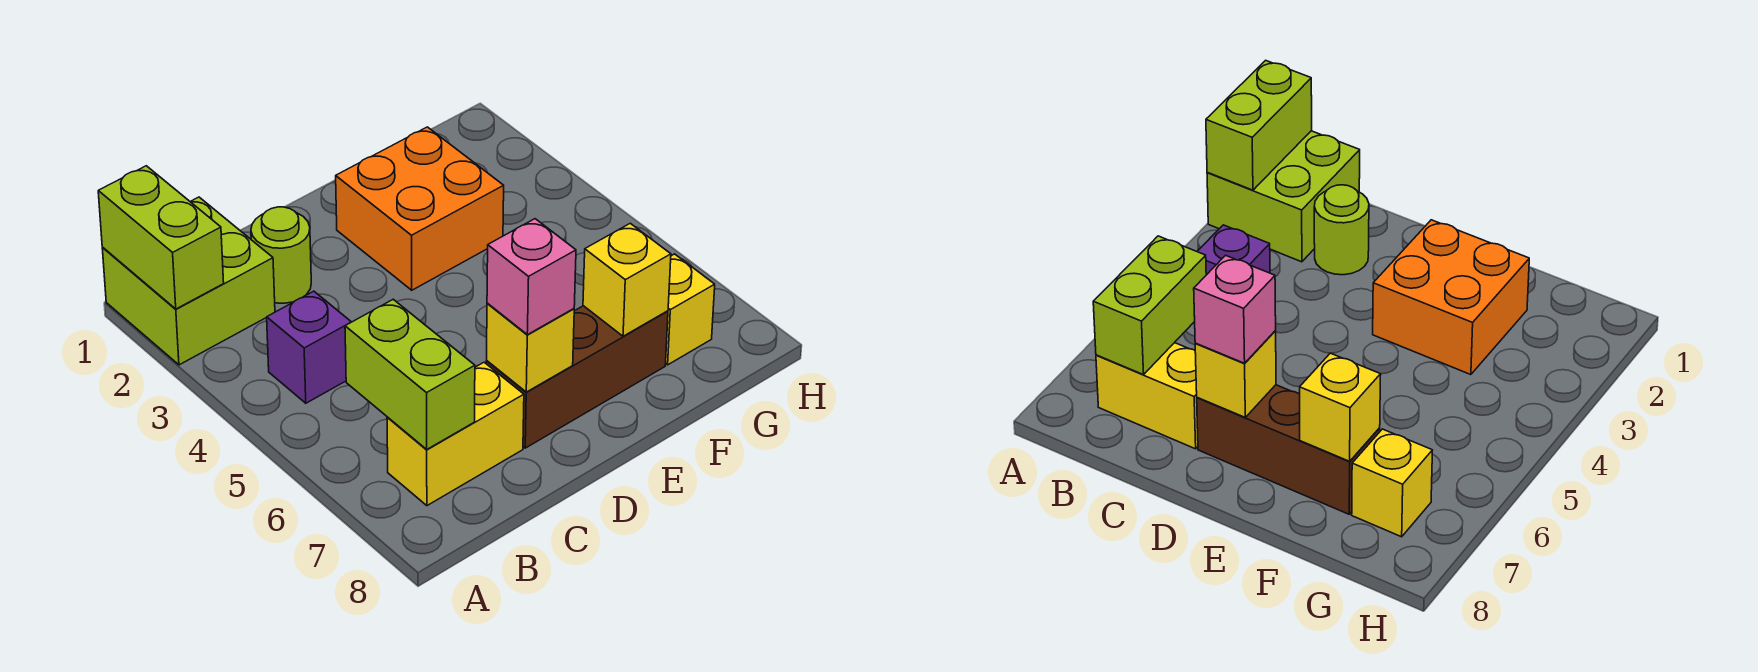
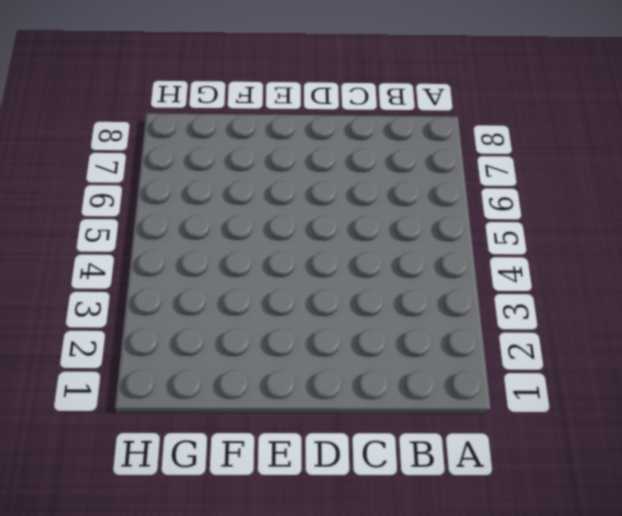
none -> lime brick A1:B2 level 1
none -> purple brick B4 level 1
none -> yellow brick B7:C7 level 1

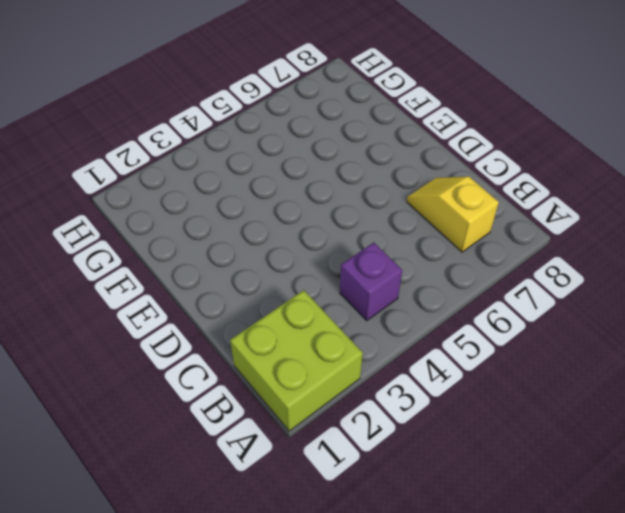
yellow slope B7:C7 level 1 top B -> yellow brick B7:C7 level 1
none -> lime round brick C2 level 1
none -> brown brick D7:F7 level 1
none -> orange brick E2:F3 level 1

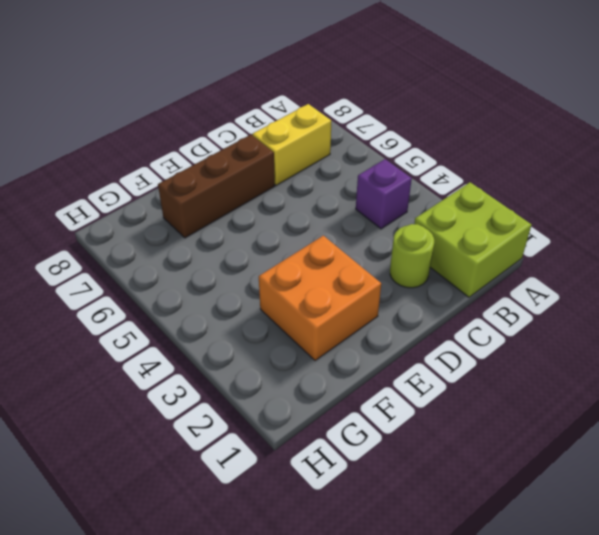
none -> yellow brick G7 level 1
none -> lime brick A1:A2 level 2
none -> lime brick B6:B7 level 2

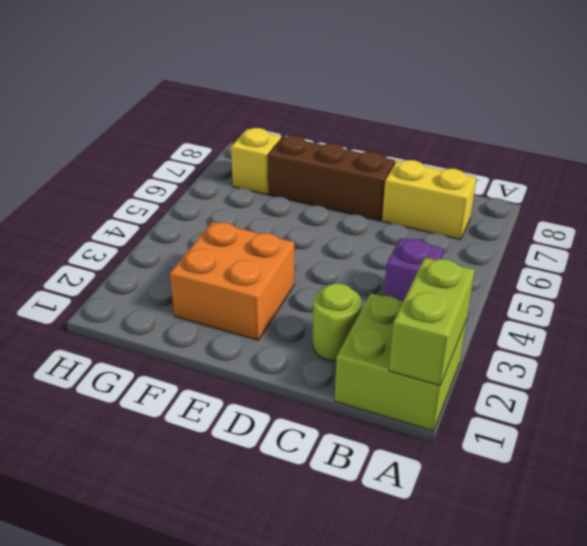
none -> lime brick B6:B7 level 2
none -> yellow brick D7 level 2
none -> yellow brick F7 level 2

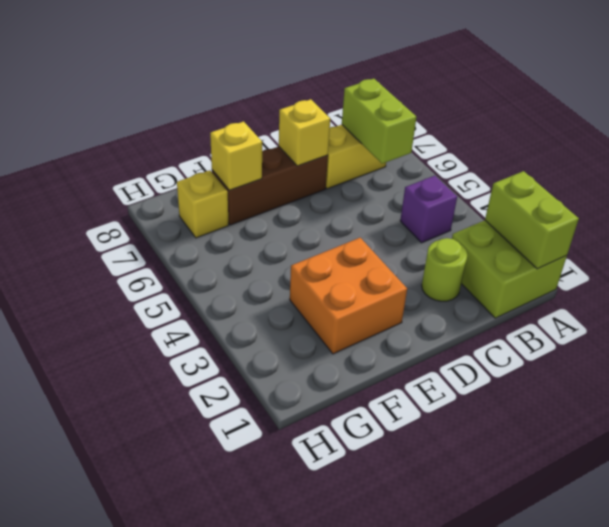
none -> pink brick D7 level 3

